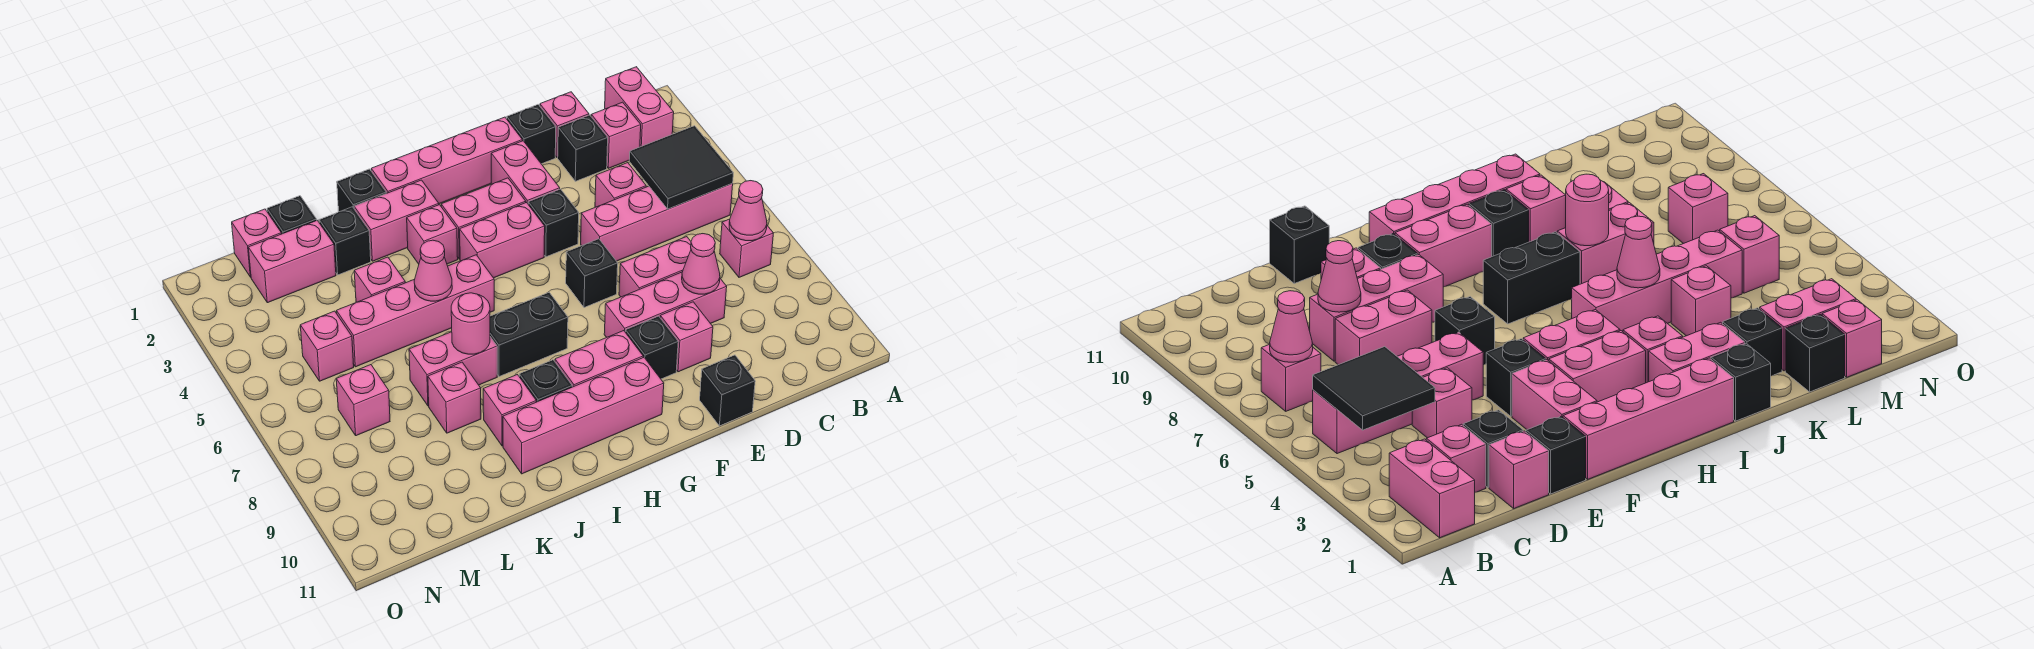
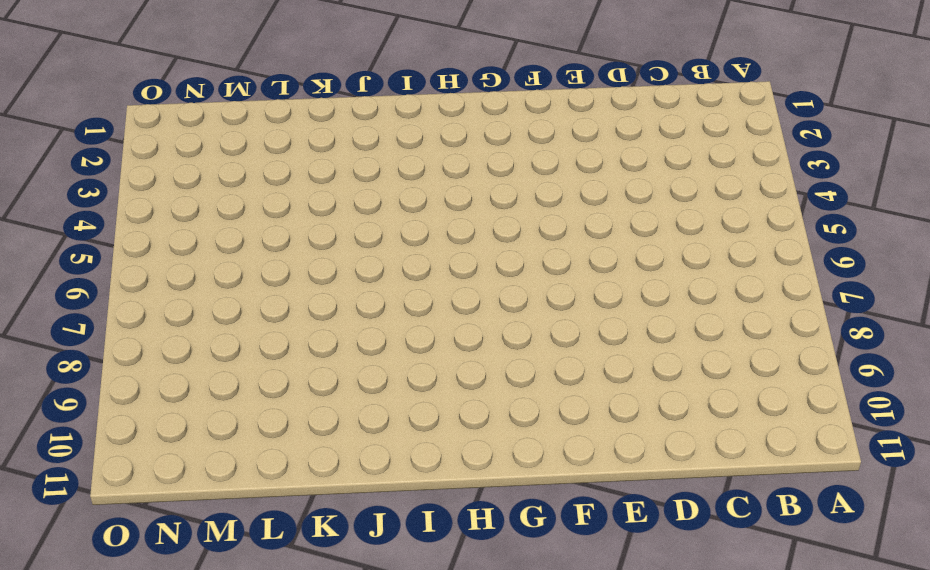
none -> pink brick B1:B2 level 1
none -> pink brick B5:E5 level 1
none -> pink brick B7 level 1
none -> pink brick C2 level 1

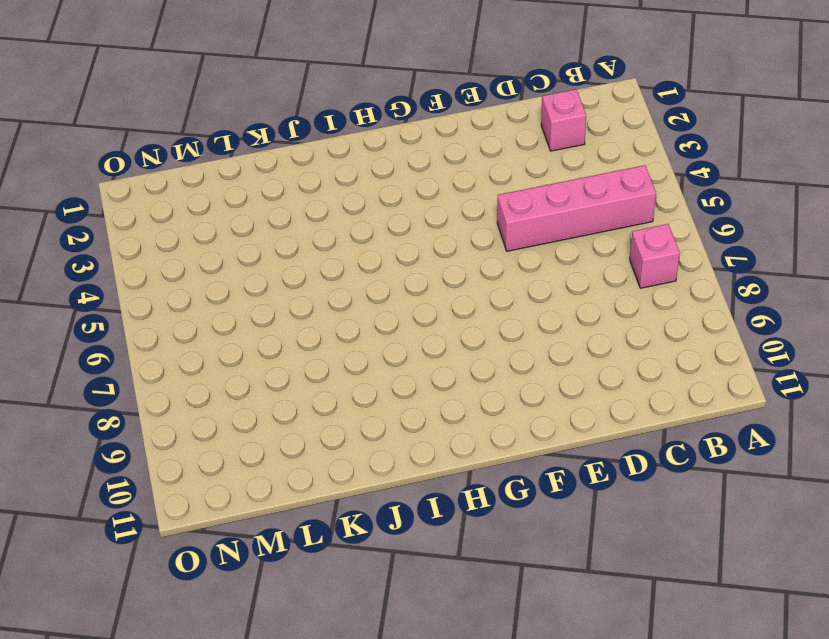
none -> pink brick B1:B2 level 1
none -> pink brick D1 level 1
none -> black brick D2 level 1
none -> pink brick D4 level 1

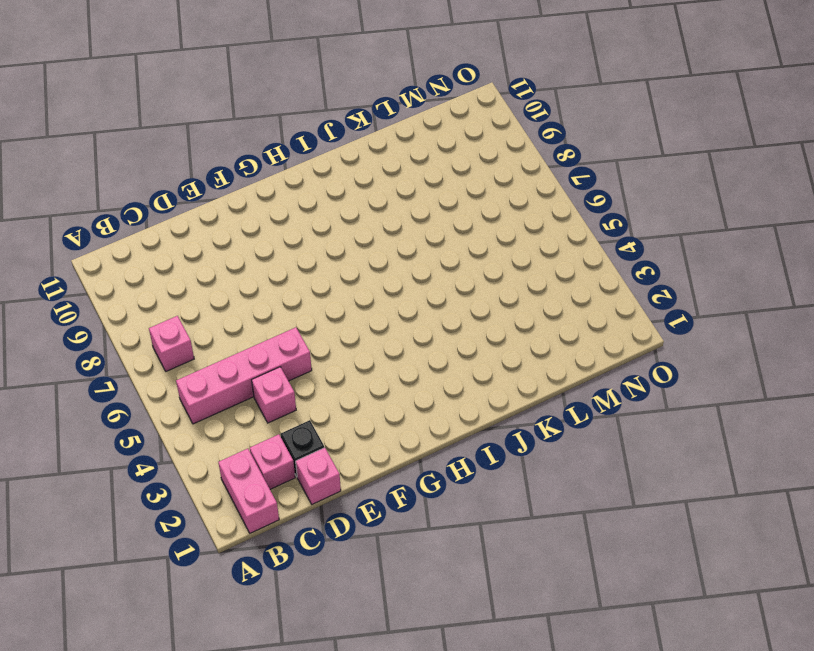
none -> pink brick D7:E7 level 1
none -> pink brick D8:F8 level 1
none -> black brick E1 level 1
none -> pink brick E9 level 1

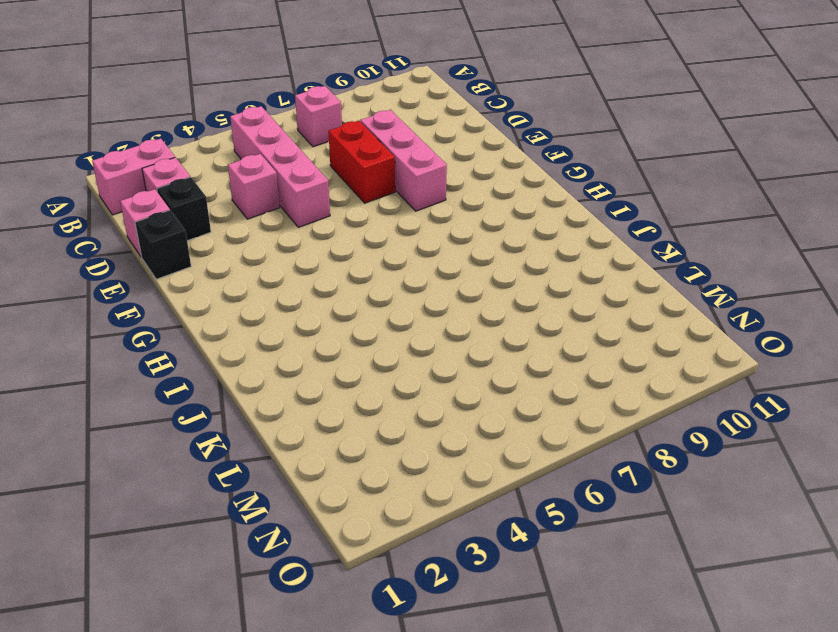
red brick D7:E7 level 1 -> pink brick D7:E7 level 1
none -> pink brick E9 level 1
none -> black brick E11 level 1
none -> pink brick F1:I1 level 1
none -> pink brick F2:F3 level 1

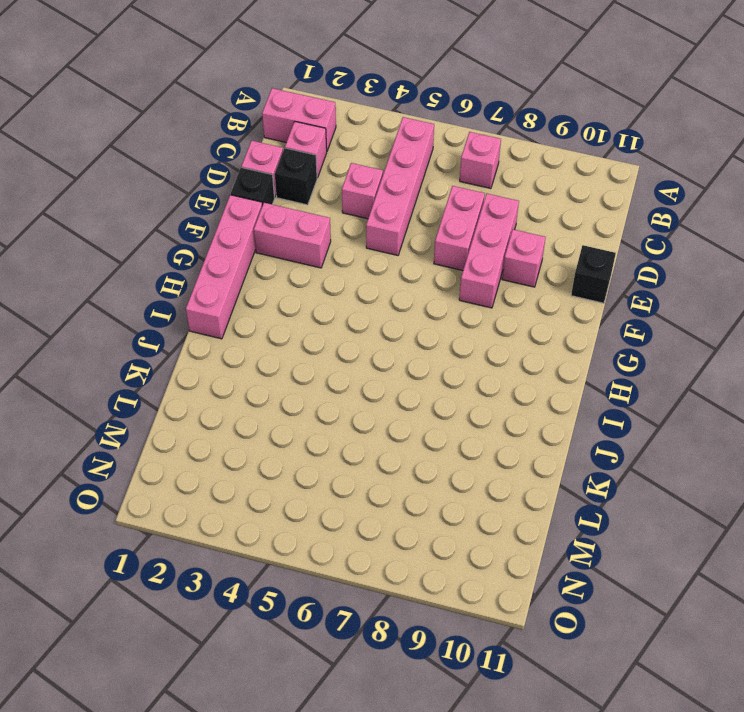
none -> black brick F4 level 1
none -> black brick F6 level 1
none -> black brick F9 level 1
none -> pink brick G3:H3 level 1

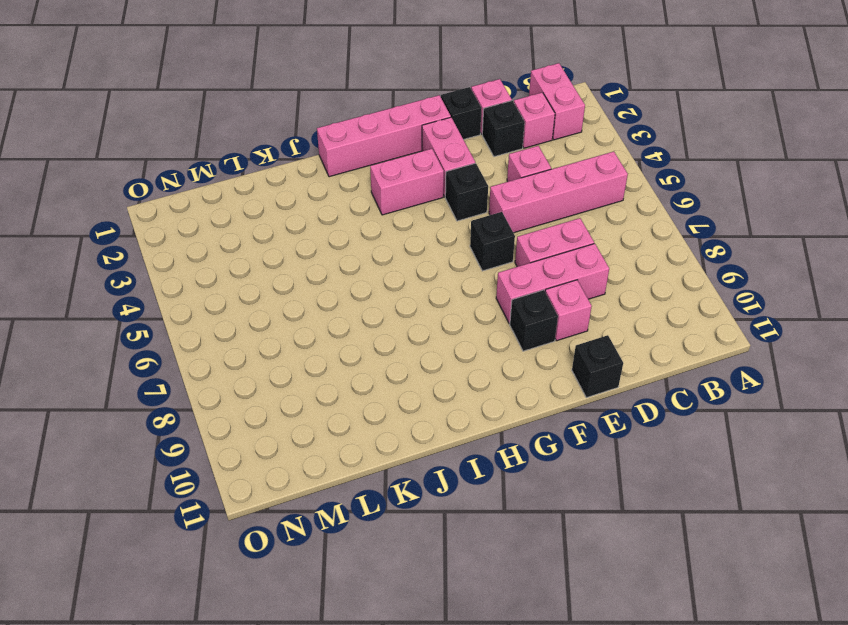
none -> pink brick B7 level 1
none -> pink brick G4:H4 level 1
none -> pink brick G9:H9 level 1
none -> pink brick G10:J10 level 1

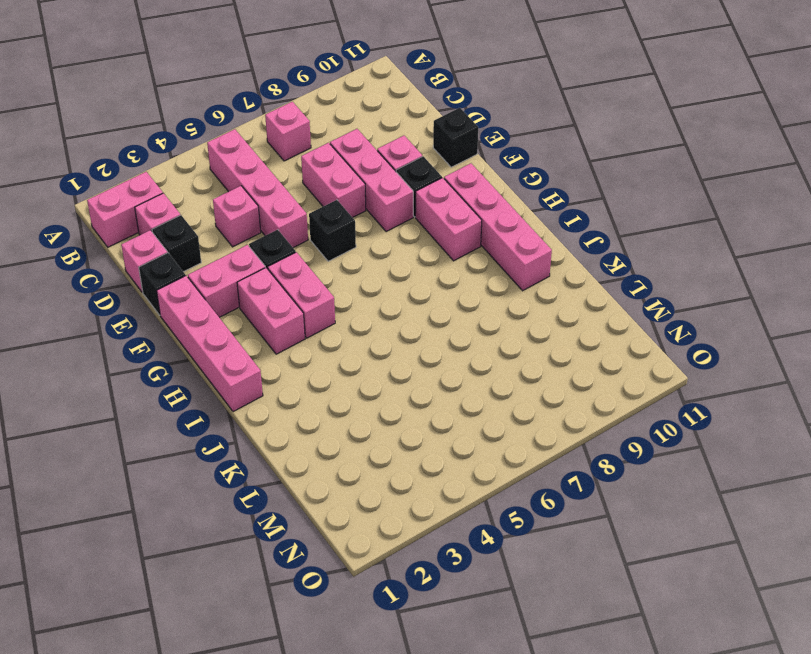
none -> black brick H7:I7 level 1
none -> pink brick I2:J2 level 1
none -> pink brick I3 level 1
none -> pink brick I5:L5 level 1

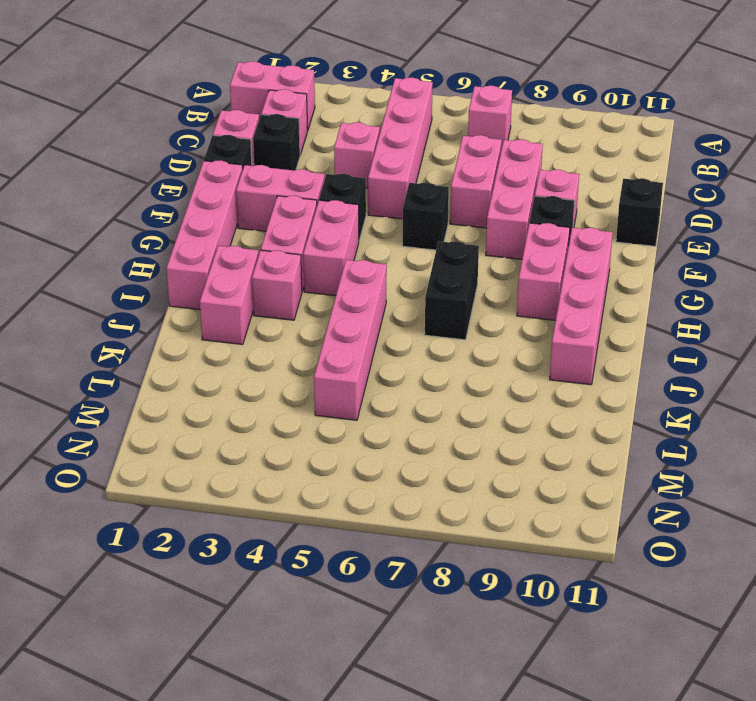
none -> black brick I9 level 1
none -> black brick J1 level 1
none -> pink brick J7:K7 level 1
none -> pink brick J9 level 1

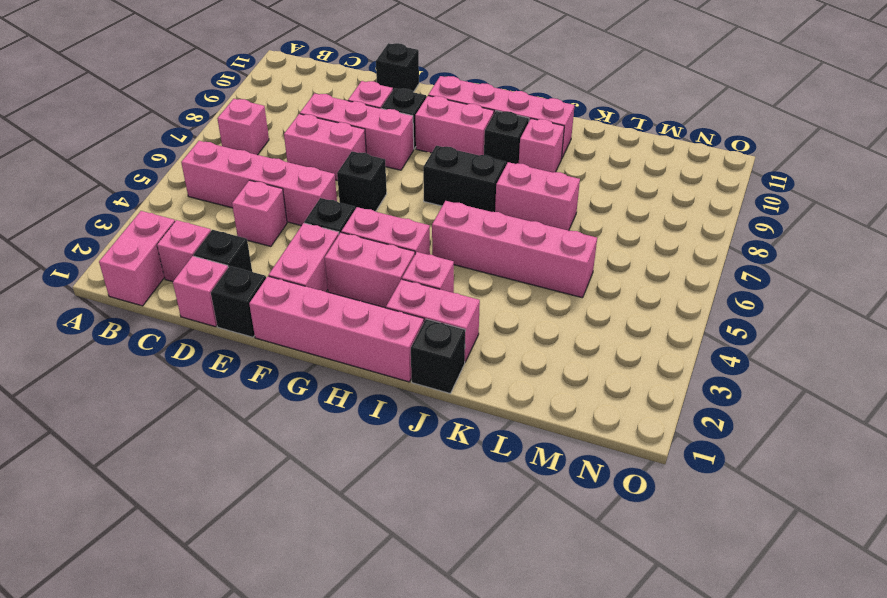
none -> black brick K2 level 1
none -> pink brick K4 level 1
none -> pink brick K8 level 1
none -> black brick L1 level 1

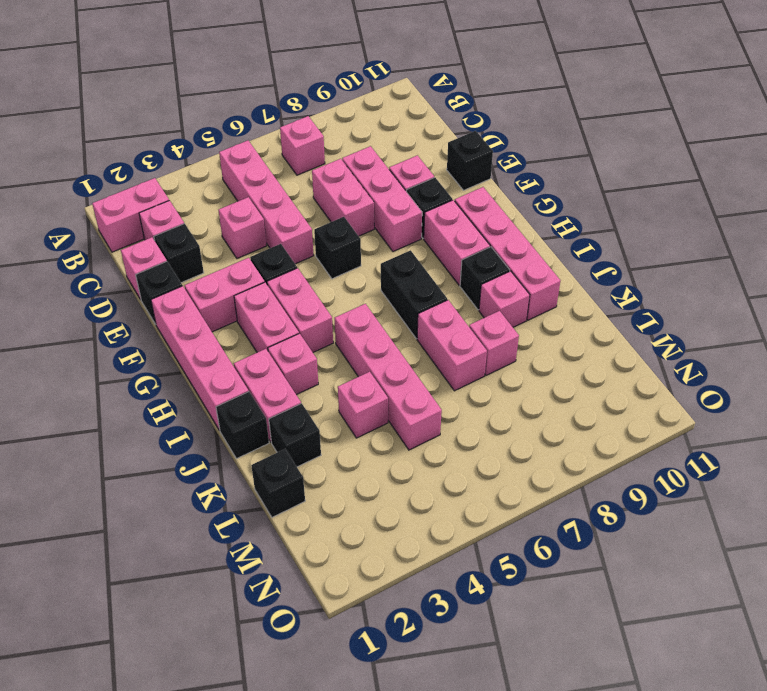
none -> pink brick L2:M2 level 1
none -> pink brick M1 level 1
none -> pink brick M5 level 1
none -> pink brick M7 level 1

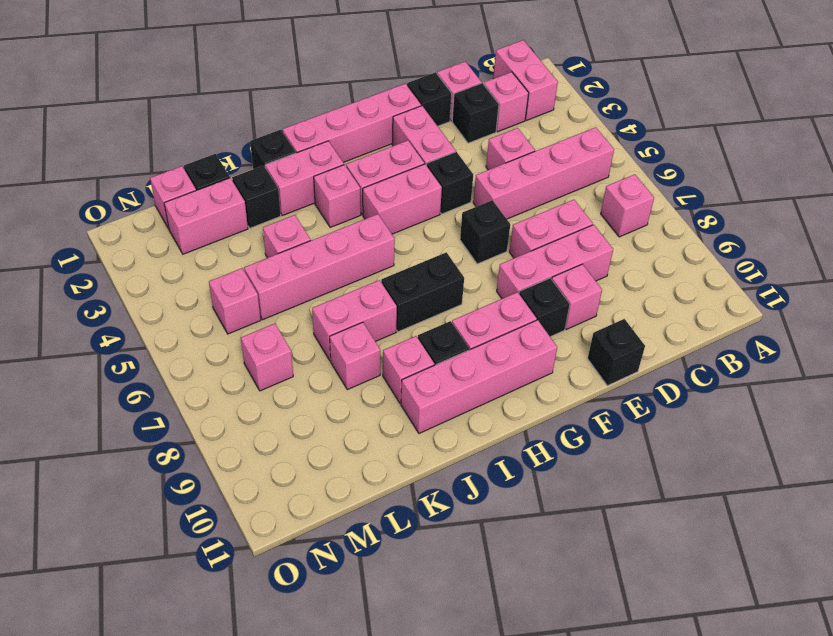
none -> black tile B4:C5 level 2
none -> pink cone B7 level 2
none -> pink cone D8 level 2
none -> pink cone J5 level 2

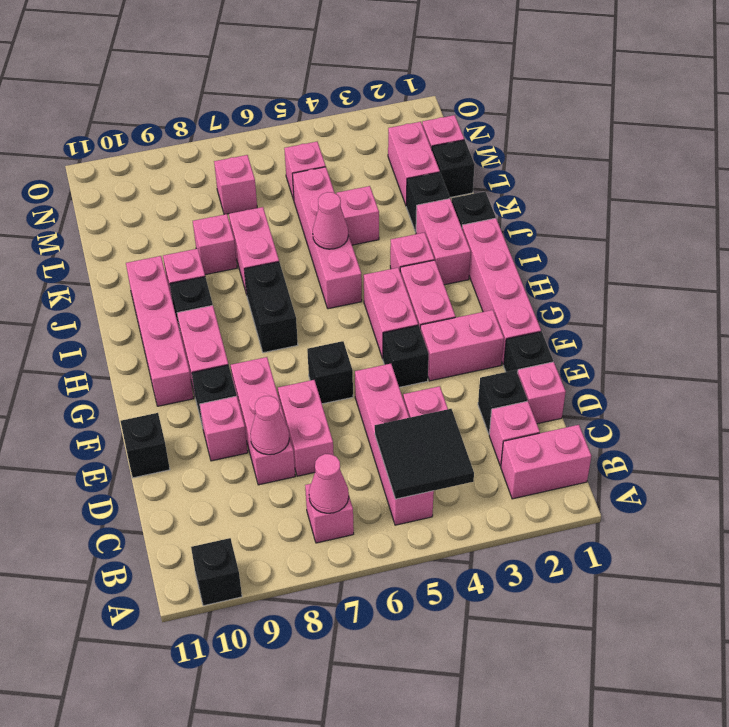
black brick A10 level 1 -> none
none -> pink round brick J7 level 2

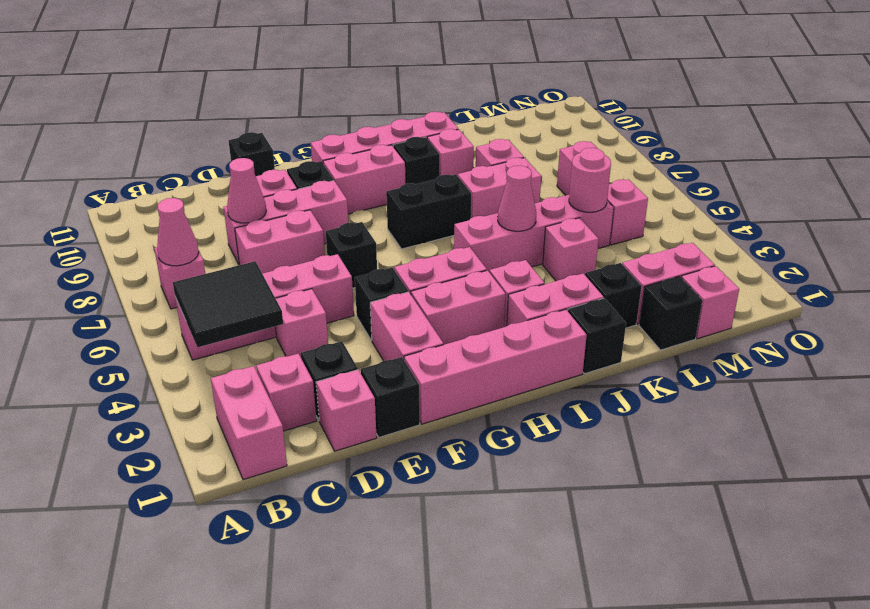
pink round brick L5 level 2 -> pink round brick J7 level 2

